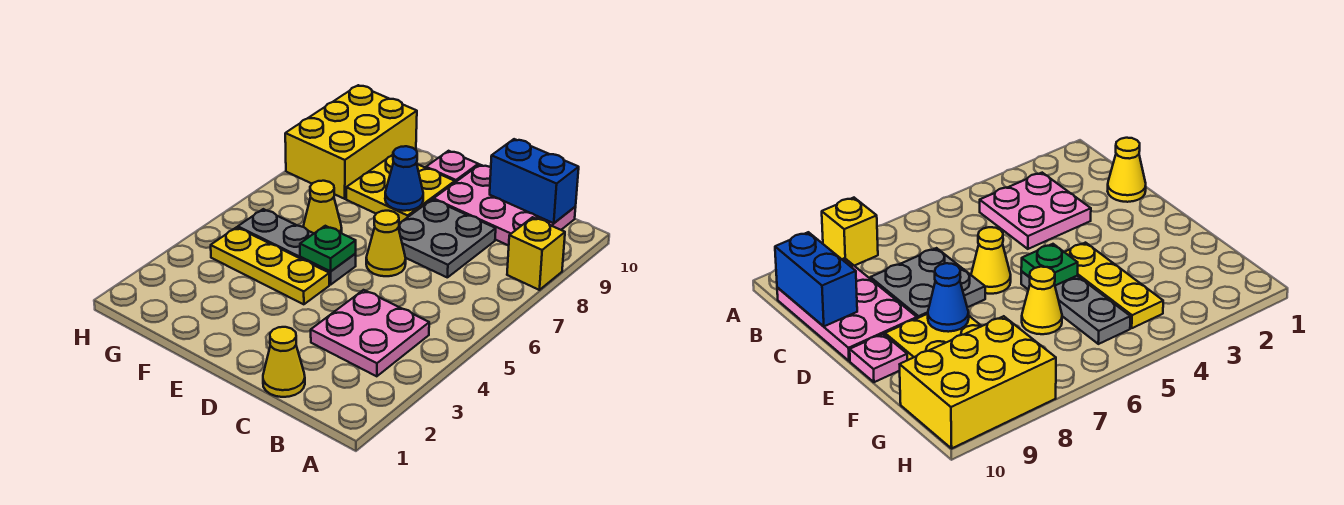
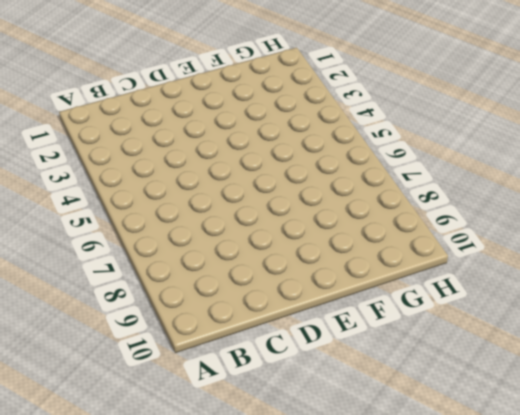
none -> yellow brick A8 level 1
none -> pink plate B3:C4 level 1
none -> pink plate B9:D10 level 1

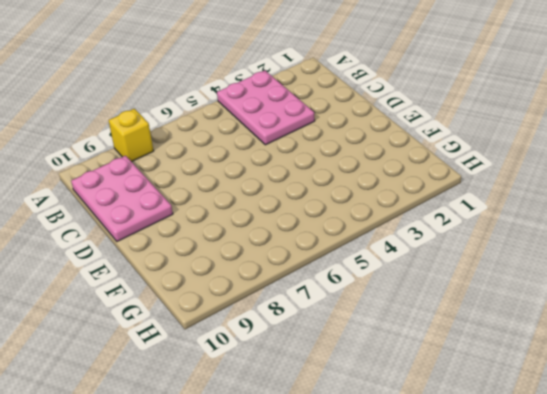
pink plate A3:C4 level 1 -> pink plate B3:C4 level 1
none -> yellow cone C1 level 1
none -> grey plate C7:D8 level 1
none -> yellow cone D6 level 1

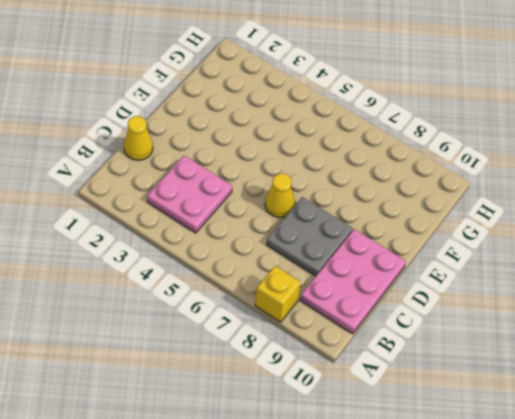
none -> yellow plate E4:G4 level 1
none -> grey plate E5:G5 level 1
none -> yellow plate E8:F9 level 1

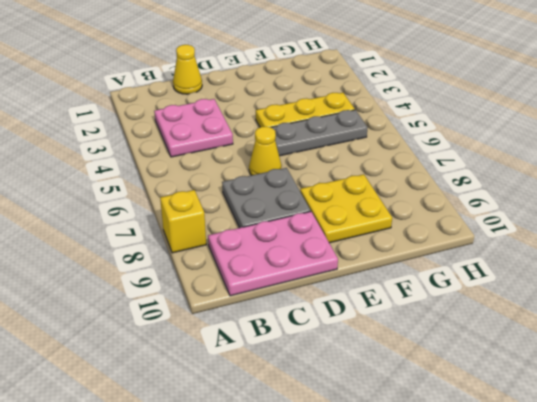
none -> pink plate E10 level 1
none -> yellow cone F6 level 1
none -> yellow brick G8:H10 level 1

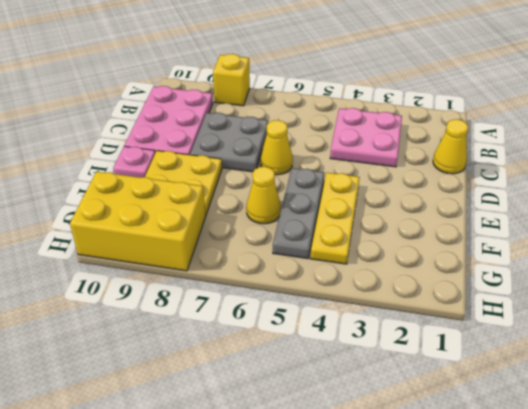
none -> blue brick B10:C10 level 2
none -> green plate E5 level 2
none -> blue cone E8 level 2

